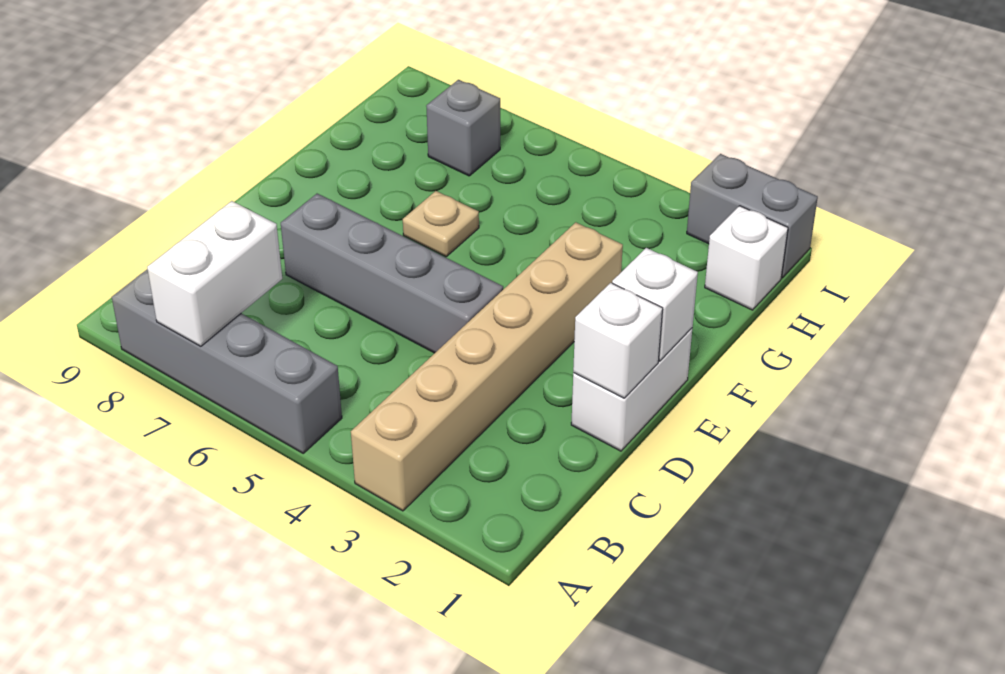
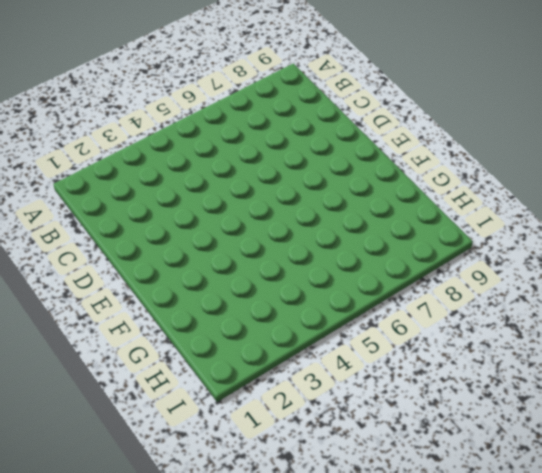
none -> tan brick A3:F3 level 1
none -> grey brick A5:A8 level 1

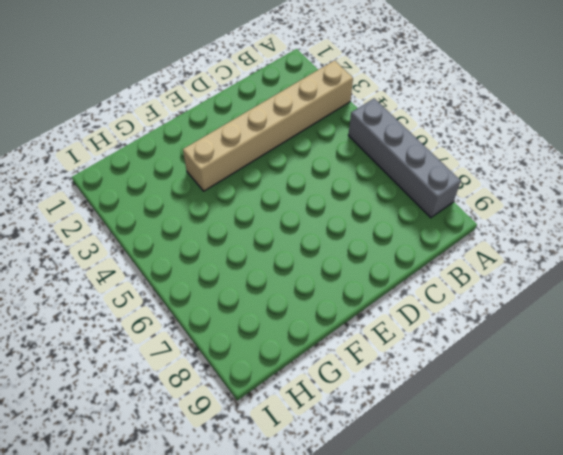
none -> white brick D1:E1 level 1
none -> grey brick D4:D7 level 1

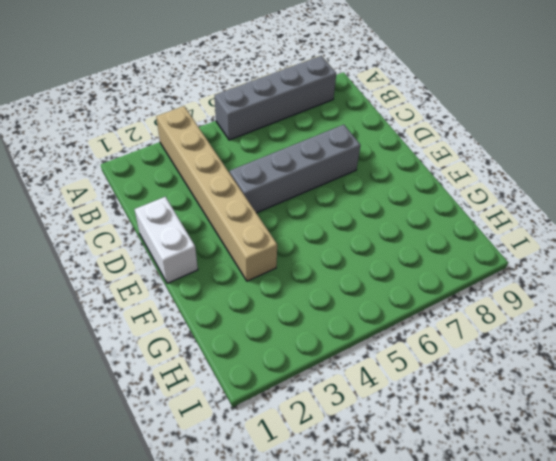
none -> tan plate F6 level 1
none -> white brick H1 level 1

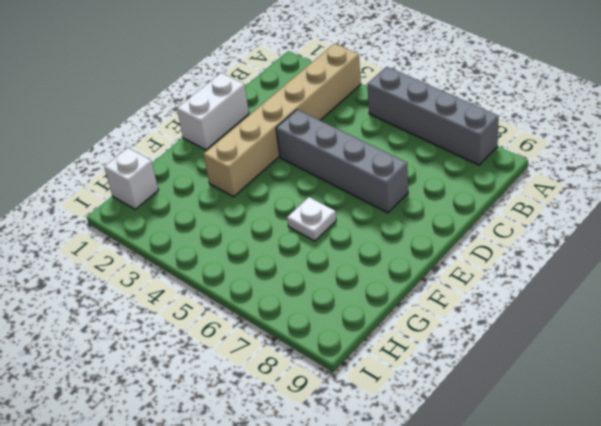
white plate F6 level 1 -> tan plate F6 level 1
none -> grey brick H7 level 1
none -> grey brick I1:I2 level 1

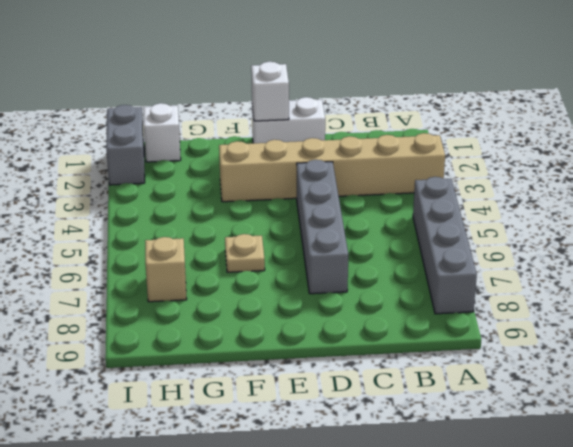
tan brick H7 level 1 -> grey brick H7 level 1
none -> white brick A7:B7 level 2
none -> white brick D1 level 2

